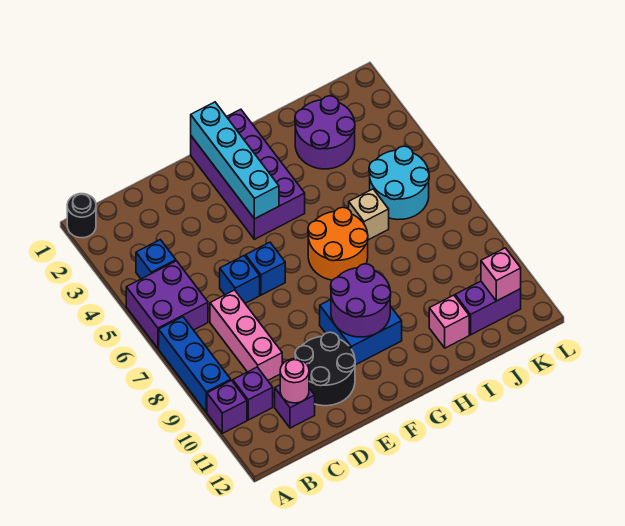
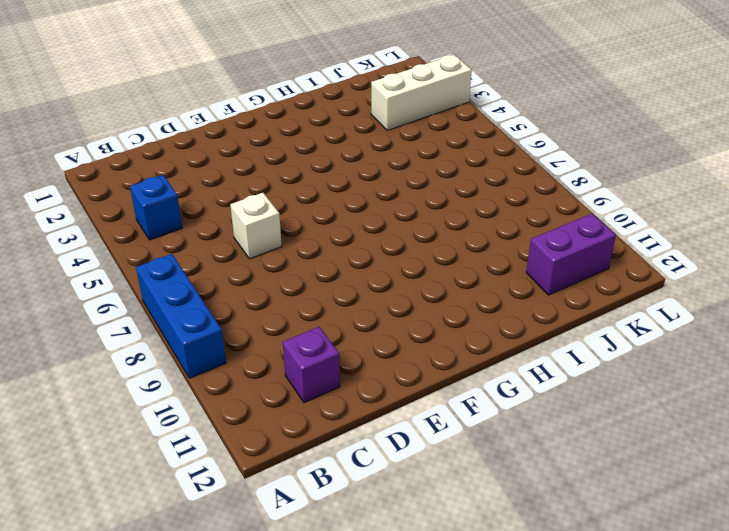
white brick D6 level 1 -> blue brick D6 level 1
white brick J3:L3 level 1 -> purple round brick I2:J3 level 1
none -> black round brick A1 level 1
none -> purple brick A5:B6 level 1
none -> purple brick A10 level 1

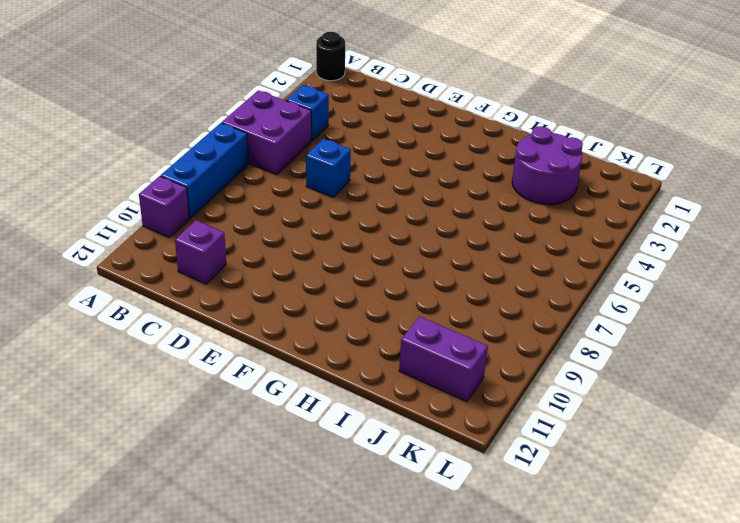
none -> purple brick B10 level 1
none -> pink brick C7:C9 level 1
none -> black round brick D10:E11 level 1

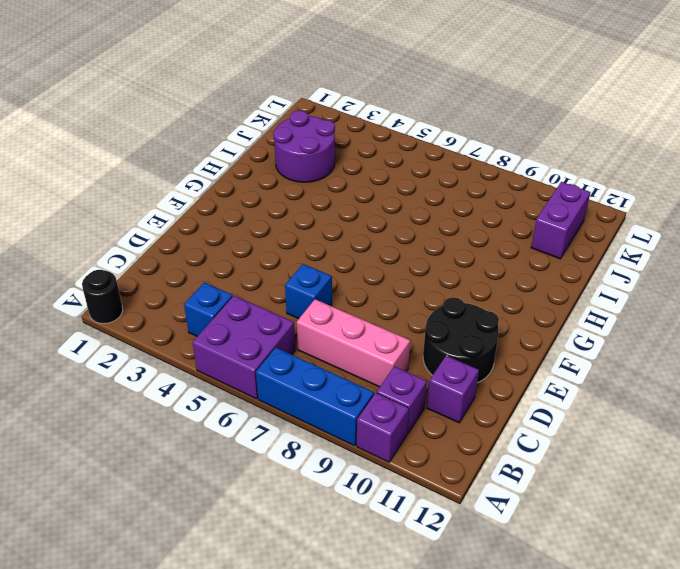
none -> blue brick E6 level 1
none -> purple brick F1:G4 level 1
none -> blue brick F9:G10 level 1

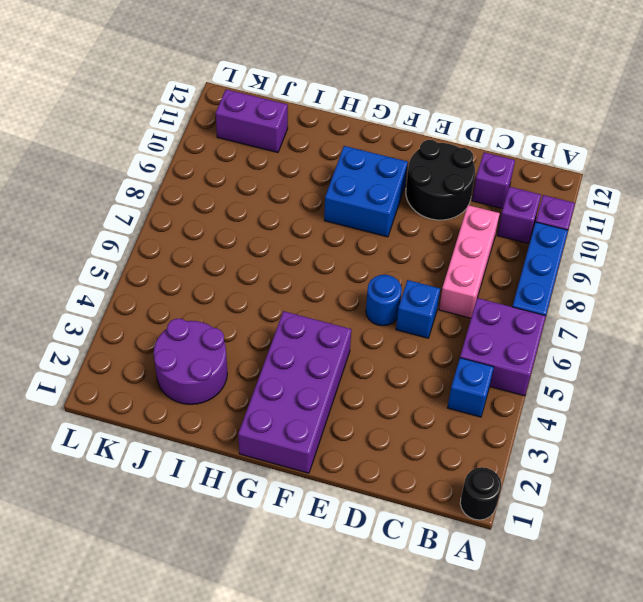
blue round brick E6 level 1 -> blue brick E6 level 1
none -> orange round brick G6:H7 level 1
none -> tan brick I6 level 1
none -> pink brick I11 level 1

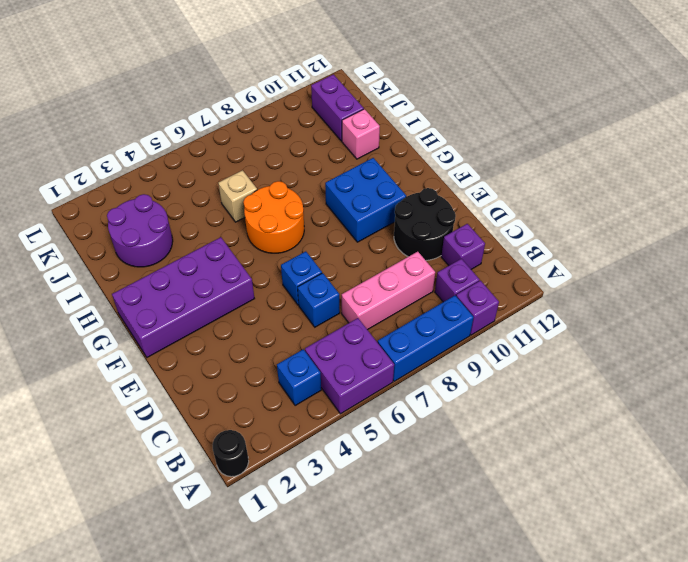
none -> cyan round brick J5:K6 level 1
none -> pink round brick C11 level 2
none -> cyan brick F1:F4 level 2

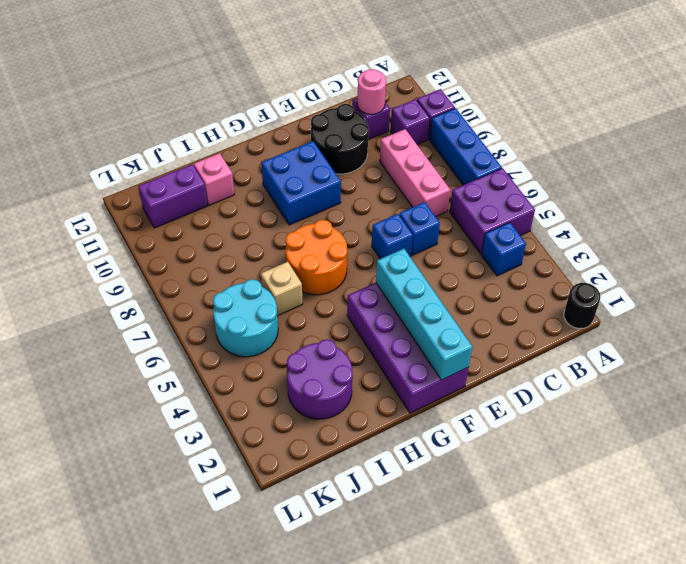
none -> purple round brick F9:G10 level 2
none -> pink brick K11 level 2

